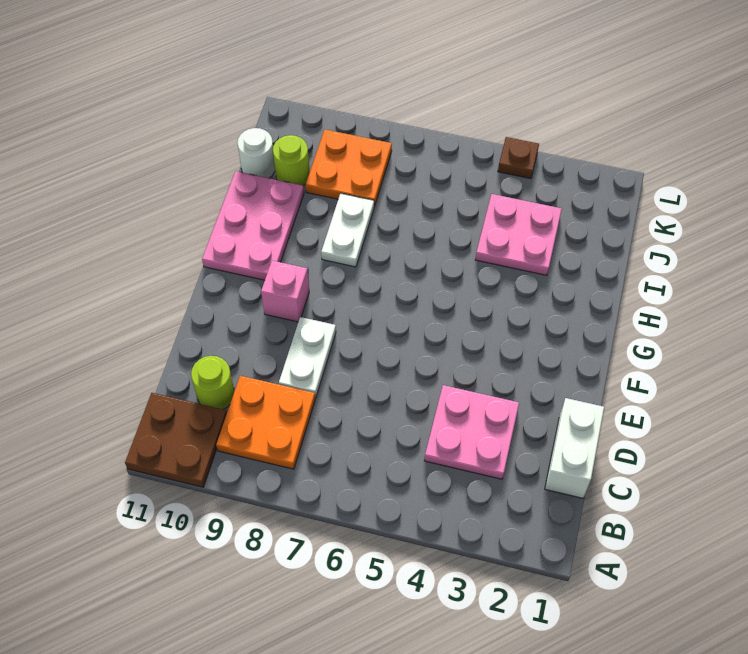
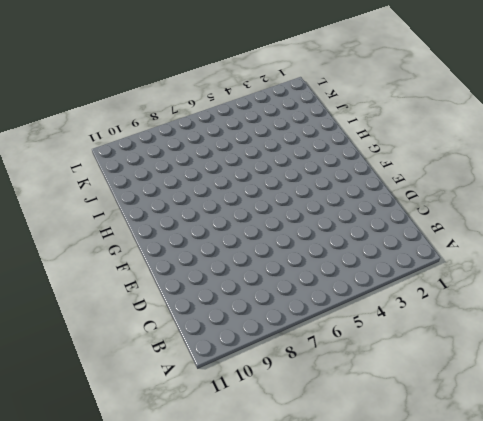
none -> brown plate A10:B11 level 1
none -> orange plate B8:C9 level 1
none -> white brick C1:D1 level 1

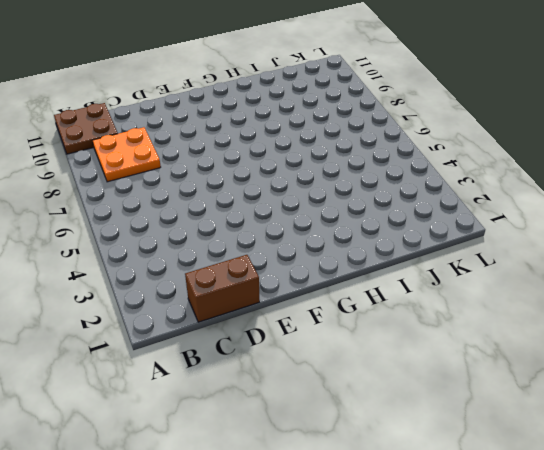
brown brick C1:D1 level 1 -> white brick C1:D1 level 1
none -> pink plate C3:D4 level 1
none -> lime round brick C10 level 1
none -> white plate D8:E8 level 1

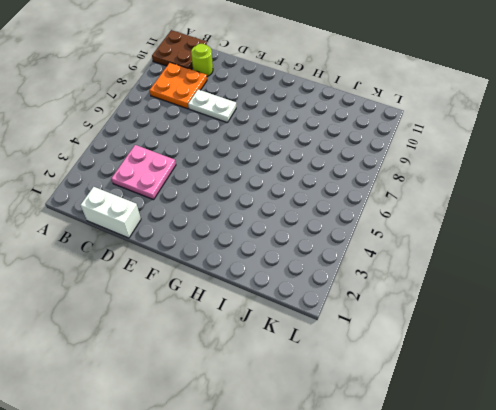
none -> pink brick F9 level 1
none -> pink plate G10:I11 level 1
none -> white plate H8:I8 level 1

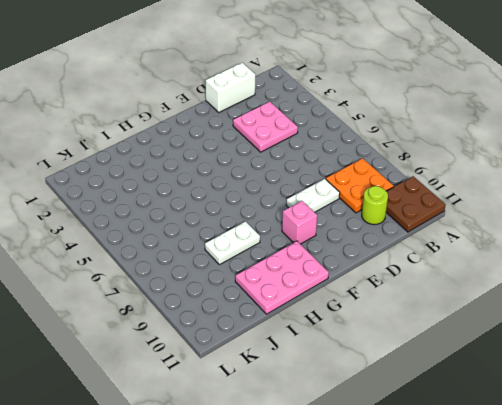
none -> pink plate I3:J4 level 1
none -> orange plate J8:K9 level 1
none -> lime round brick J10 level 1

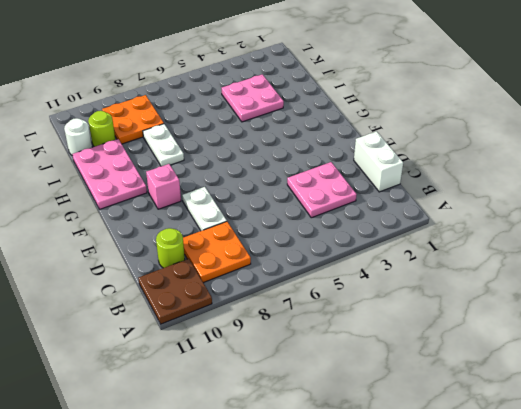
none -> brown plate L4 level 1

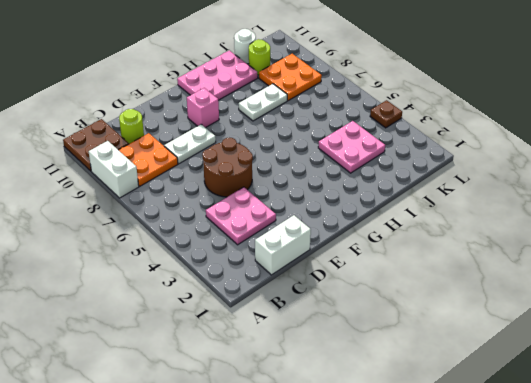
white brick A8:A9 level 1 -> none
brown round brick D5:E6 level 1 -> none

